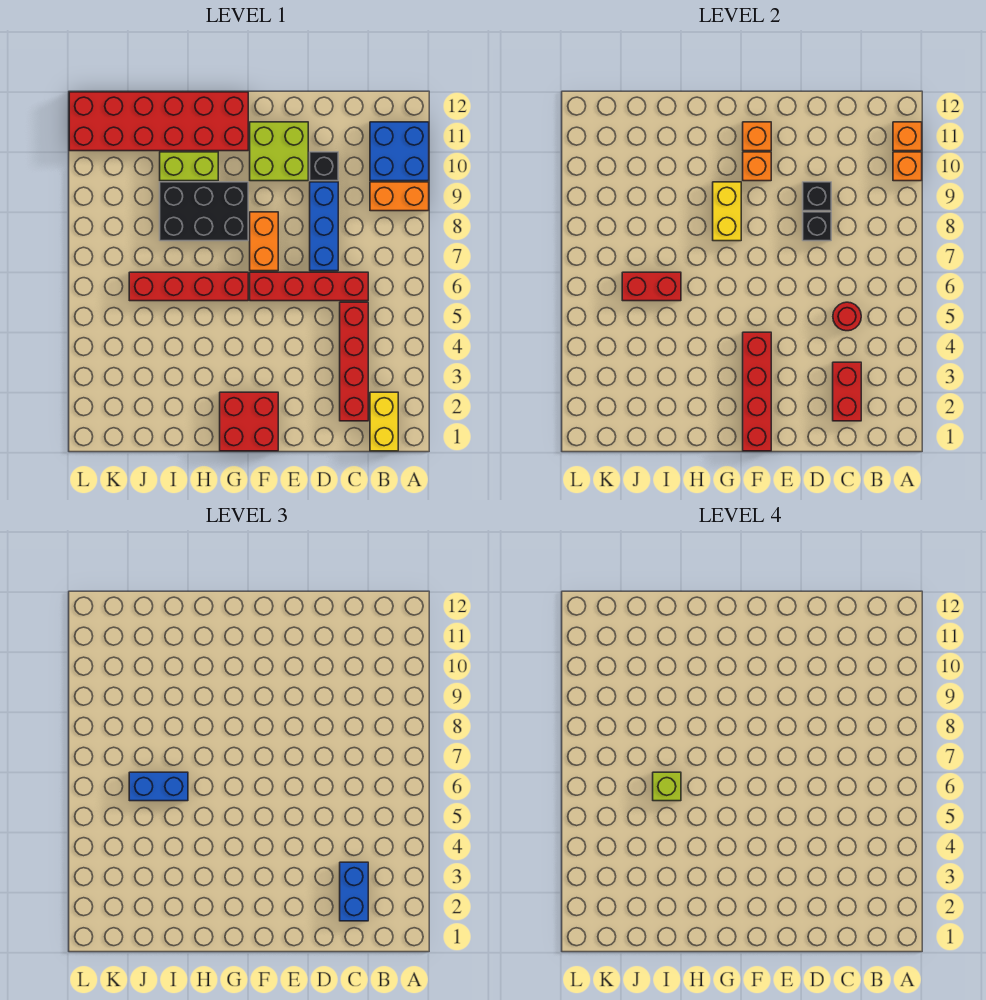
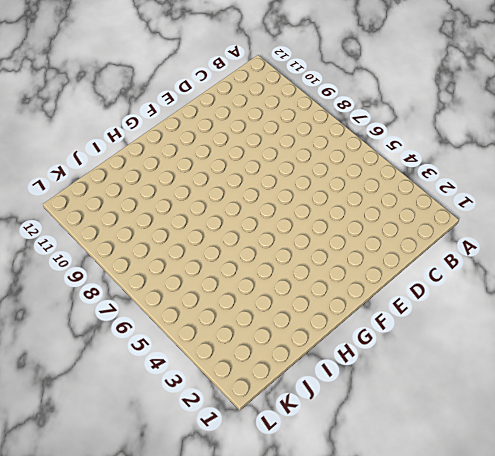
none -> orange brick A9:B9 level 1
none -> blue brick A10:B11 level 1
none -> yellow brick B1:B2 level 1

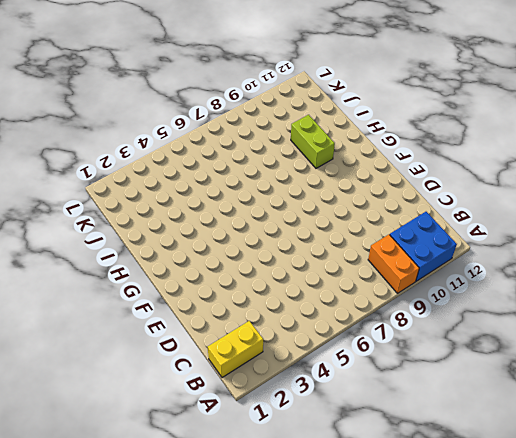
none -> red brick C2:C5 level 1
none -> red brick C6:F6 level 1
none -> blue brick D7:D9 level 1

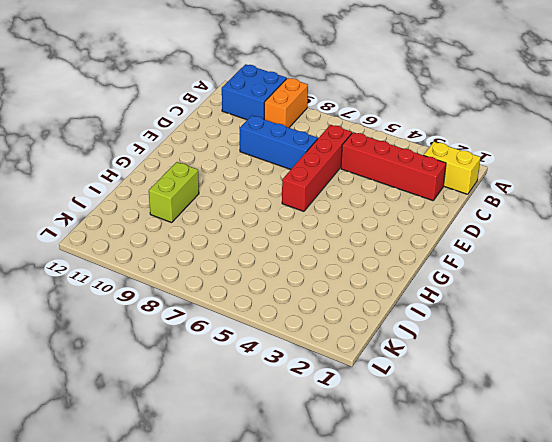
none -> black brick D10 level 1
none -> lime brick E10:F11 level 1
none -> red brick F1:G2 level 1

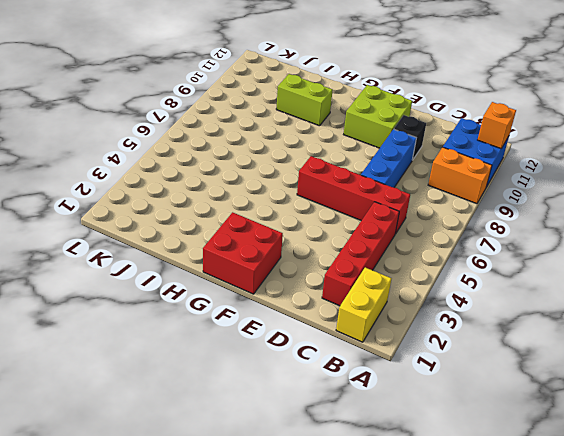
none -> orange brick F7:F8 level 1
none -> red brick G6:J6 level 1
none -> black brick G8:I9 level 1

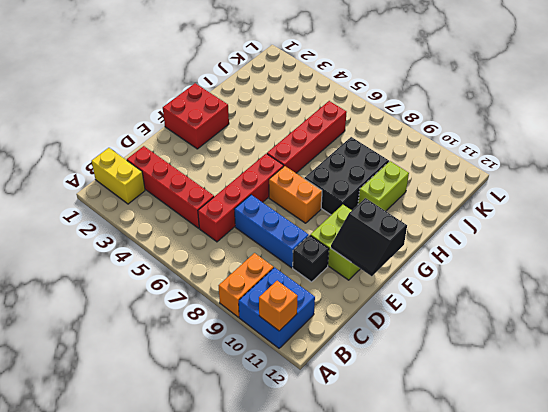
black slope E11:F12 level 2 top F -> orange brick F11 level 2
none -> red brick G11:L12 level 1
none -> orange brick A10 level 2
none -> red brick C2:C3 level 2

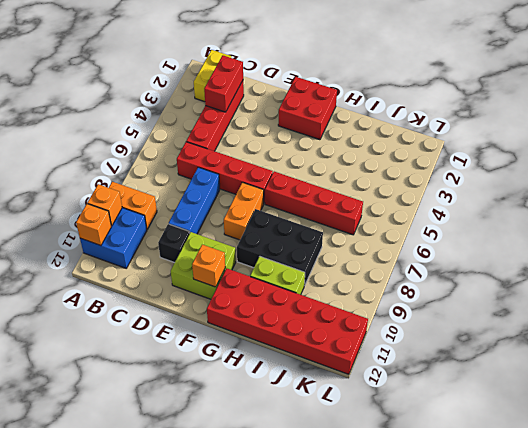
none -> red round brick C5 level 2
none -> black brick D8 level 2
none -> black brick D9 level 2

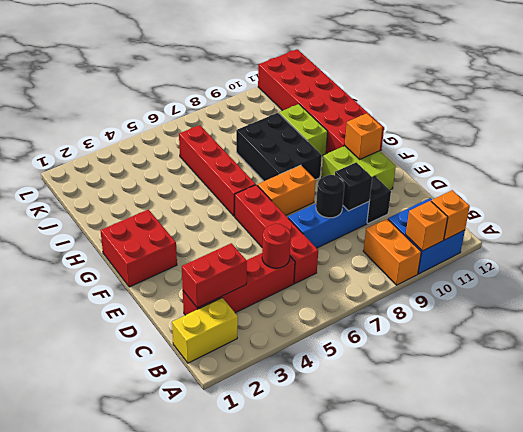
black round brick D8 level 2 -> black brick D8 level 2
none -> red brick F1:F4 level 2
none -> orange brick F10 level 2
none -> yellow brick G8:G9 level 2

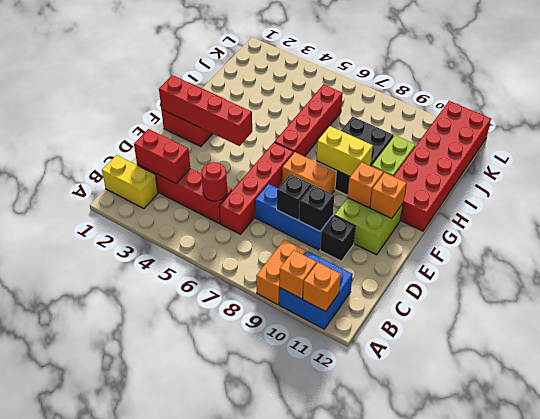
none -> red brick I6:J6 level 2
none -> blue brick C2:C3 level 3
none -> blue brick I6:J6 level 3

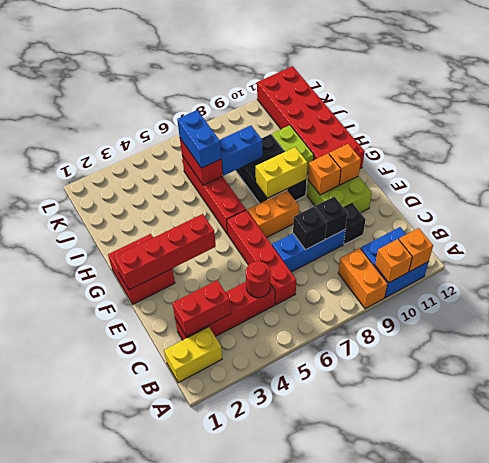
blue brick I7:I8 level 2 -> blue brick C2:C3 level 3
none -> lime brick I6 level 4

